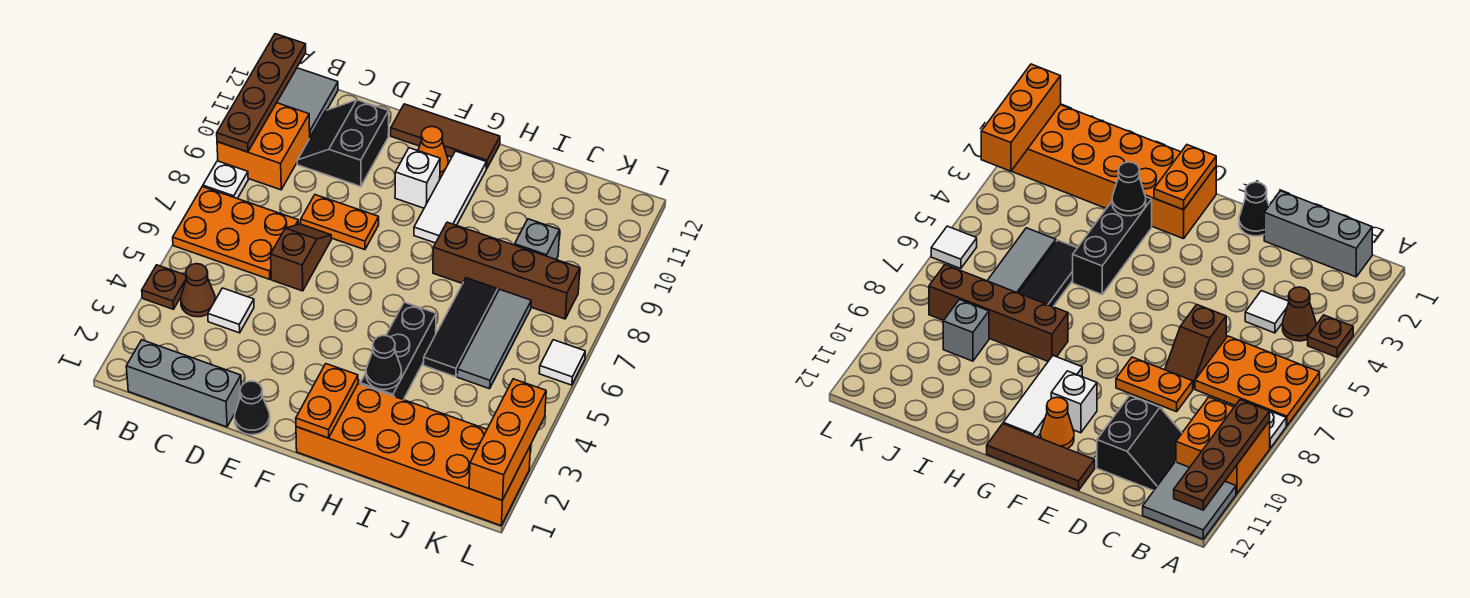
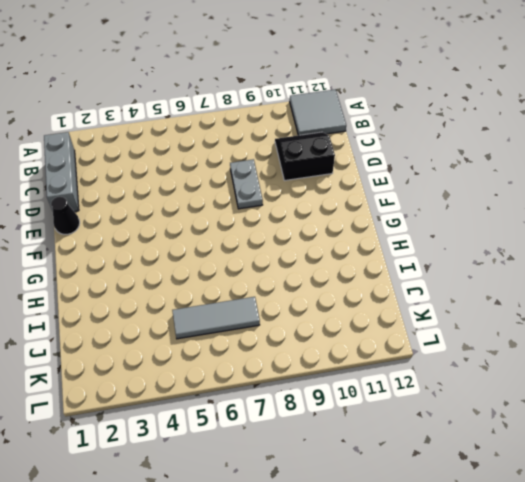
grey plate D8:E8 level 1 -> orange plate D8:E8 level 1
none -> brown plate A4 level 1
none -> orange plate A6:C7 level 1
none -> white plate A8 level 1

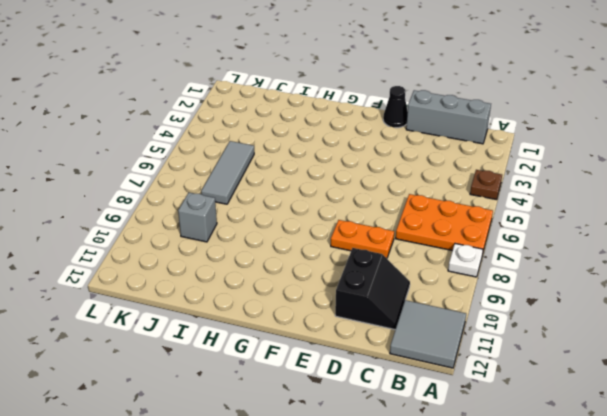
none -> orange brick A9:B10 level 1
none -> brown cone B4 level 1
none -> white tile C4 level 1

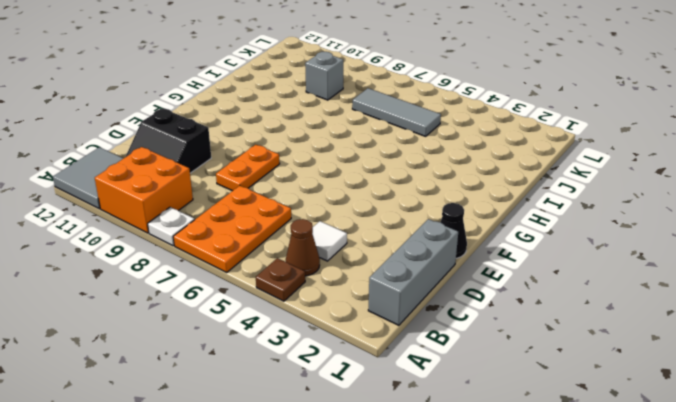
none -> brown slope D6:D7 level 1 top 6
none -> brown tile E12:G12 level 1
none -> white brick F10 level 1

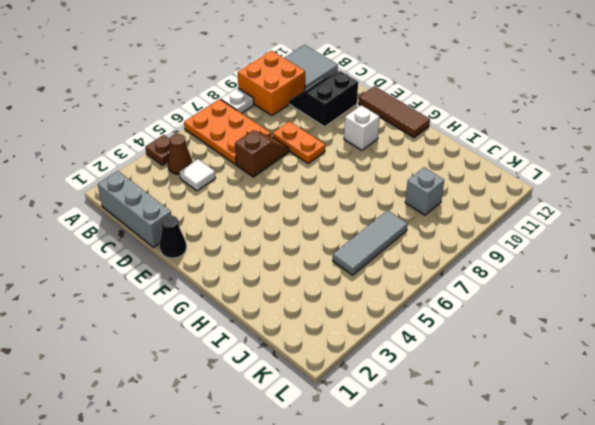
none -> orange cone F11 level 1
none -> orange brick G1:L2 level 1
none -> white tile G9:G11 level 1

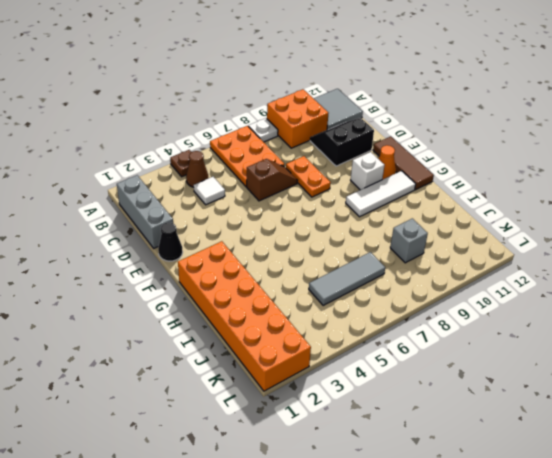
none -> black brick H3:H5 level 1
none -> brown brick H8:K8 level 1
none -> black tile I5:I7 level 1

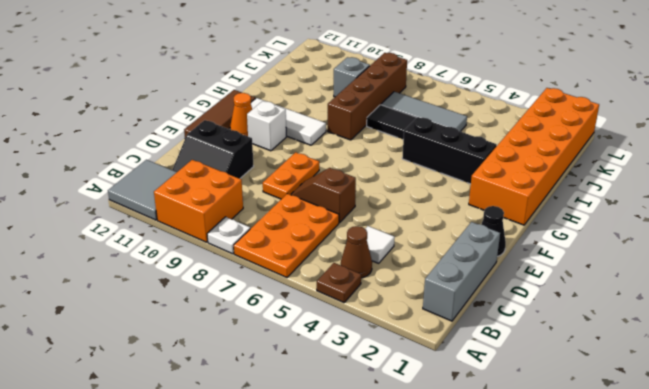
none -> white tile L6 level 1
none -> brown plate A9:A12 level 2
none -> orange plate G1:G2 level 2

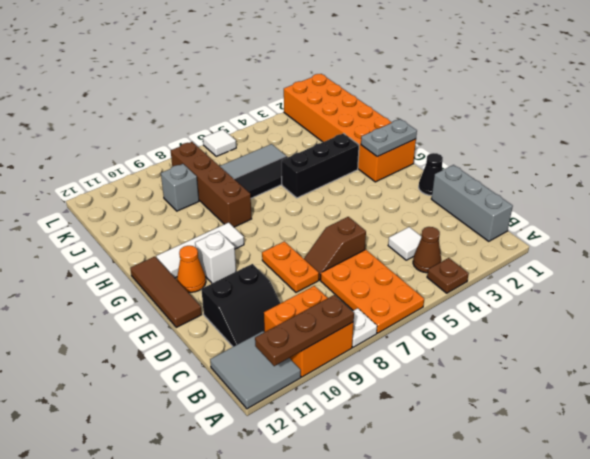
brown plate A9:A11 level 2 -> brown plate A9:A12 level 2
grey plate G1:G2 level 2 -> orange plate G1:G2 level 2
none -> black cone H3 level 2
none -> orange brick L1:L3 level 2

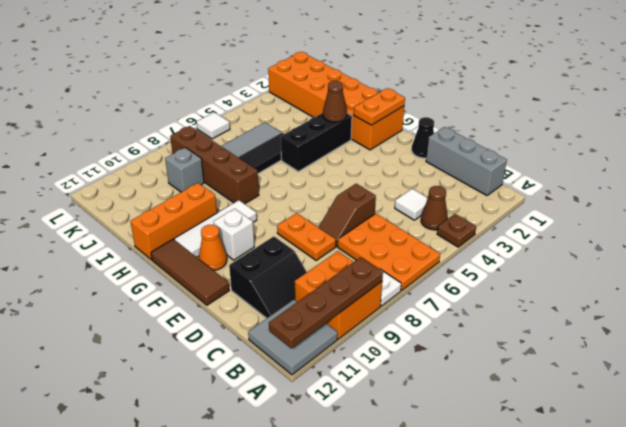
brown cone H3 level 2 -> black cone H3 level 2
orange brick H10:H12 level 1 -> orange brick L1:L3 level 2

